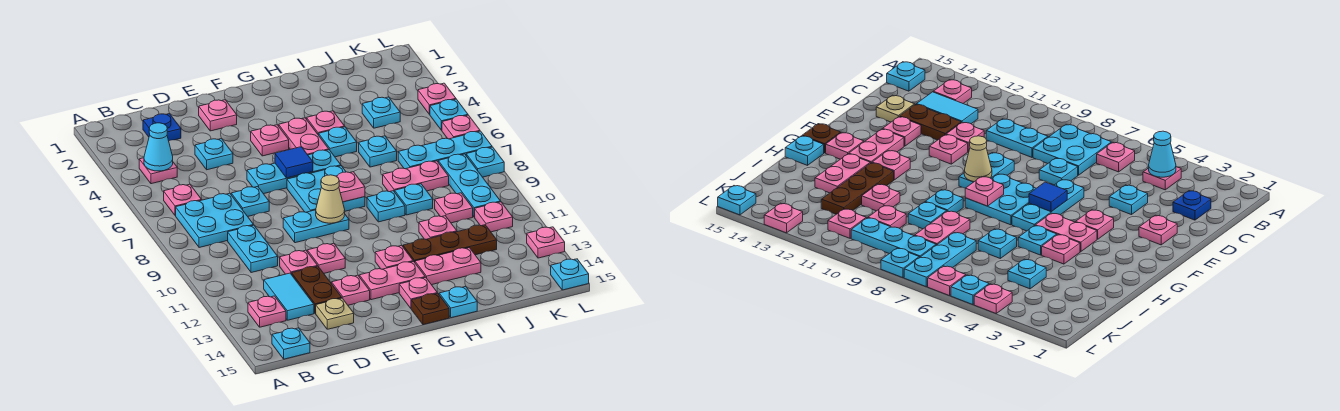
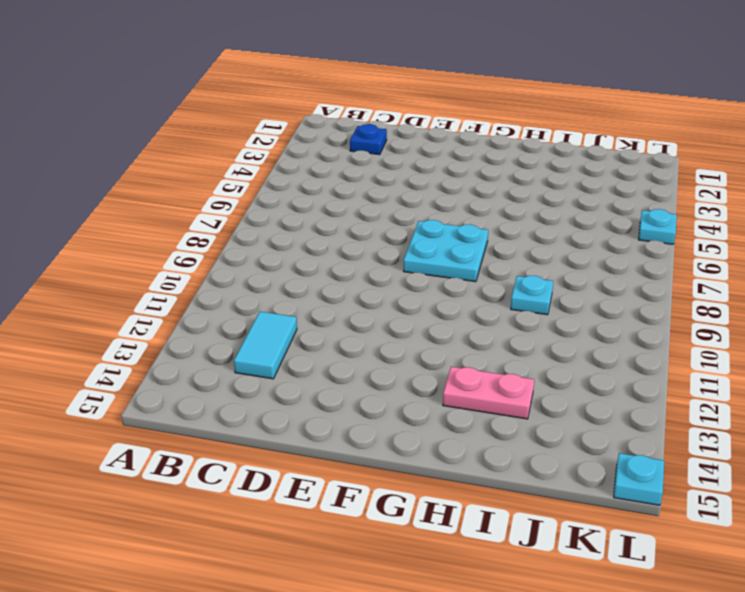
none -> pink plate B4 level 1
none -> pink plate B6 level 1
none -> cyan plate B7:C8 level 1
none -> pink plate B13 level 1

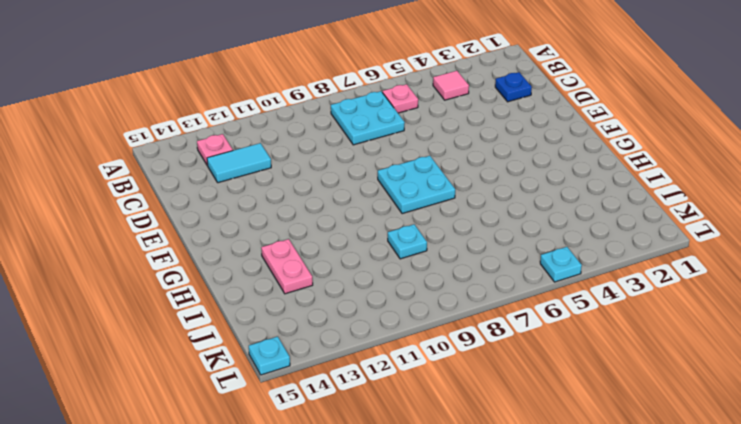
pink tile B4 level 1 -> pink plate B4 level 1
none -> cyan plate B15 level 1
none -> cyan plate C9:C10 level 1
none -> cyan plate D4 level 1
none -> cyan plate D7 level 1

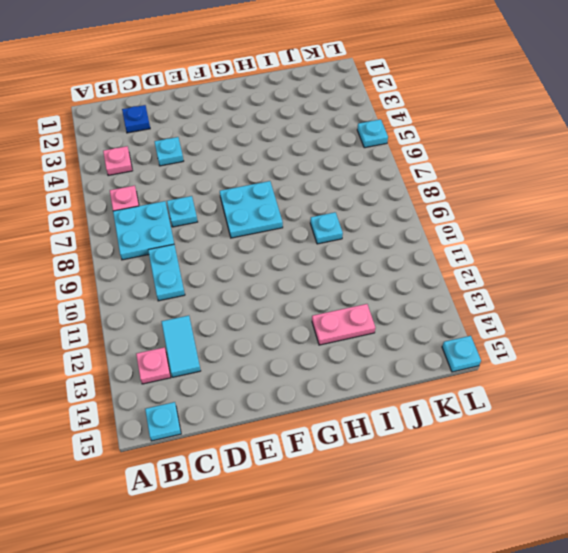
none -> pink plate D11 level 1
none -> brown plate D12:D13 level 1
none -> tan plate D14 level 1
none -> pink plate E2 level 1

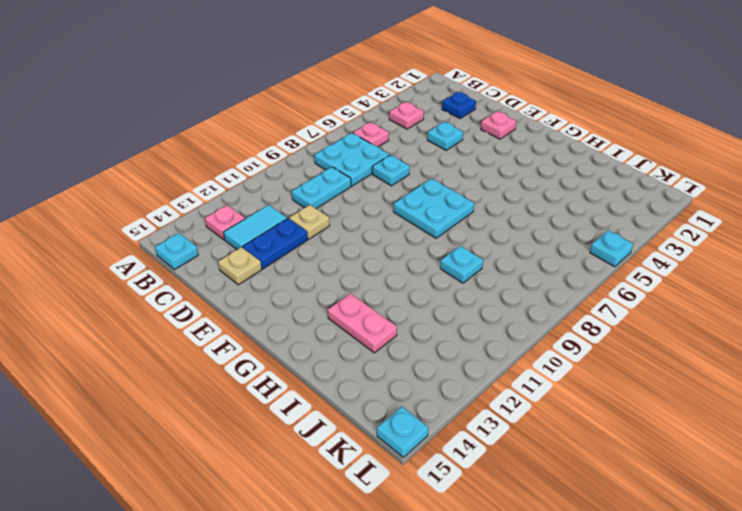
tan plate D11 level 1 -> pink plate D11 level 1
blue plate D12:D13 level 1 -> brown plate D12:D13 level 1
none -> cyan plate E6:G6 level 1
none -> cyan plate E9:F9 level 1
none -> pink plate E11 level 1
none -> pink plate E13 level 1

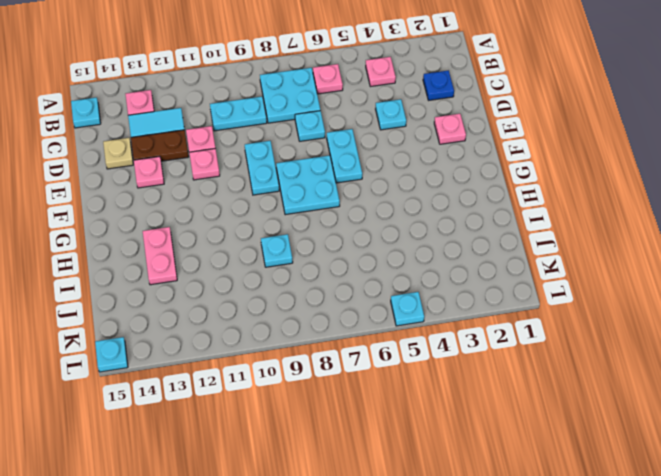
cyan plate E6:F6 level 1 -> cyan plate E6:G6 level 1
none -> pink plate F4 level 1
none -> pink plate F13:G13 level 1
none -> pink plate G4:G5 level 1
none -> pink plate G12 level 1

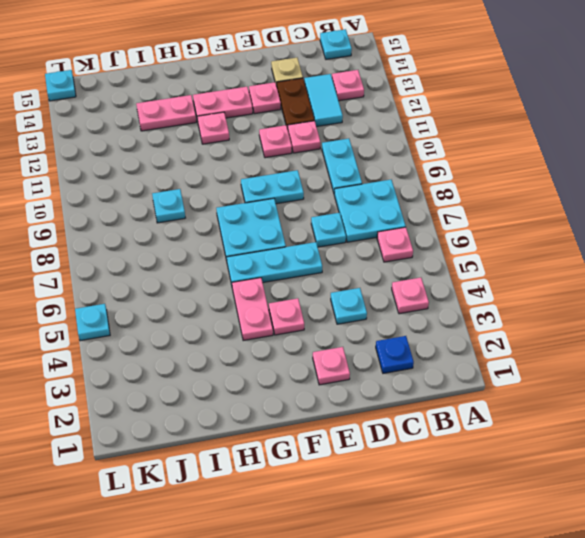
none -> pink plate G14 level 1
none -> brown plate G15 level 1
none -> pink plate H4 level 1
none -> cyan plate H5 level 1

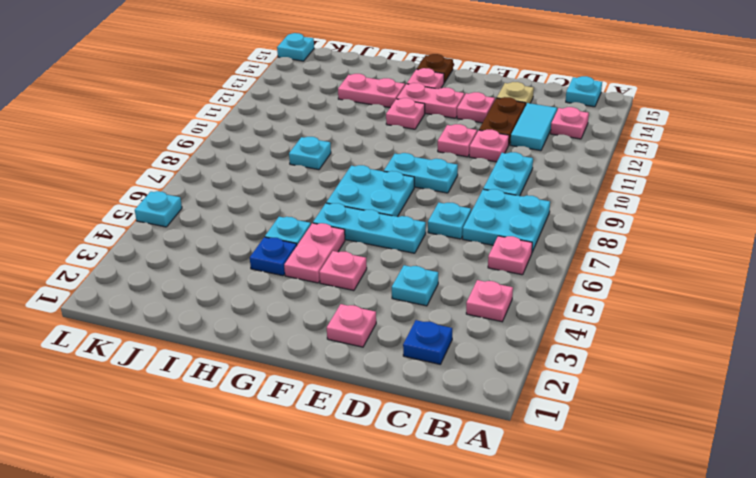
blue plate H4 level 1 -> pink plate H4 level 1
none -> cyan plate H9 level 1
none -> brown plate H12:J12 level 1
none -> cyan plate H15 level 1
none -> cyan plate I6 level 1

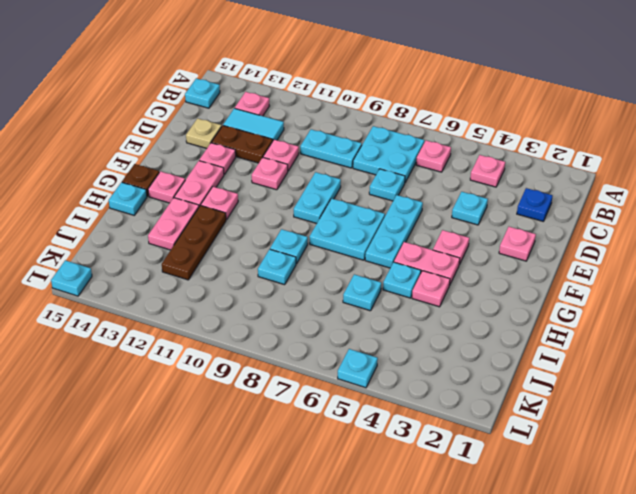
none -> pink plate I8:J8 level 1
none -> pink plate I11 level 1
none -> cyan plate J4 level 1
none -> cyan plate J7:L7 level 1

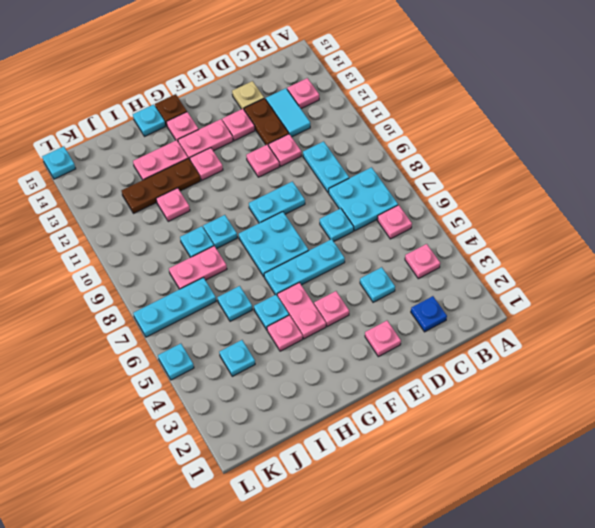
none -> cyan plate B15 level 1
none -> pink plate J10 level 1
none -> cyan plate K8:K10 level 1
none -> pink plate K11 level 1

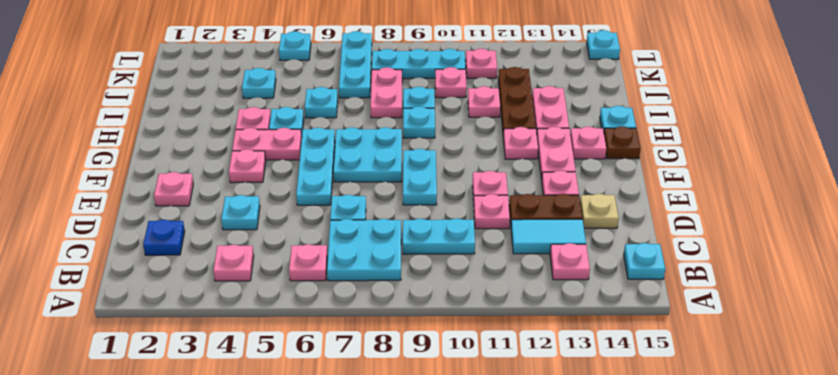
none -> pink plate L4 level 1
none -> pink plate L6 level 1
none -> cyan plate L8 level 1
none -> pink plate L13 level 1

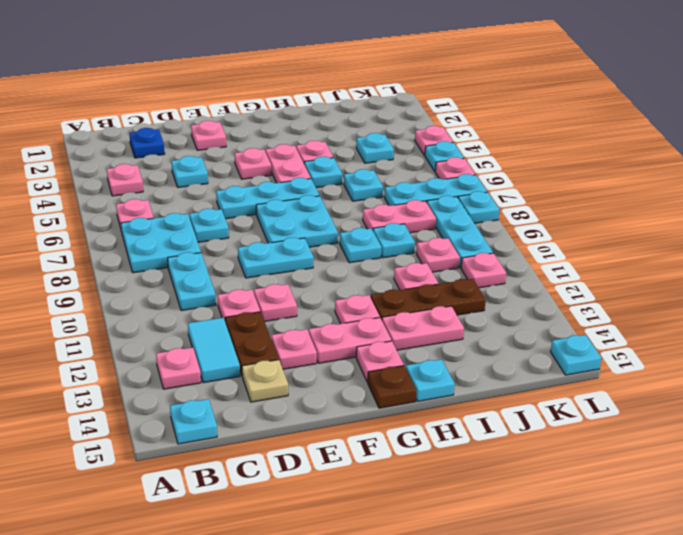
none -> pink plate L13 level 1
none -> cyan cone B4 level 2
none -> blue tile F6 level 2
none -> tan cone F9 level 2

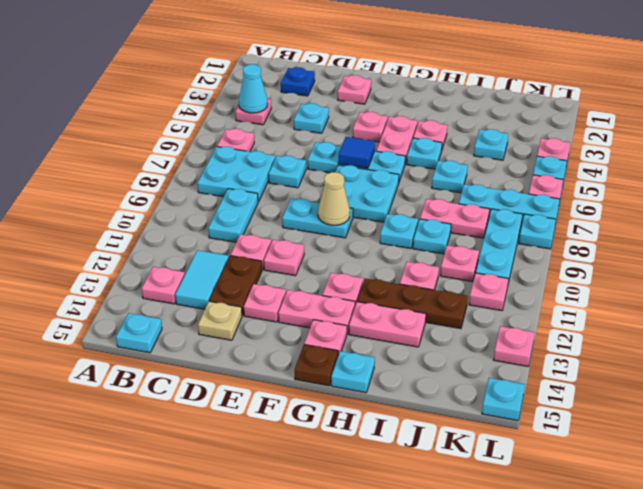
none -> pink plate G8 level 2

